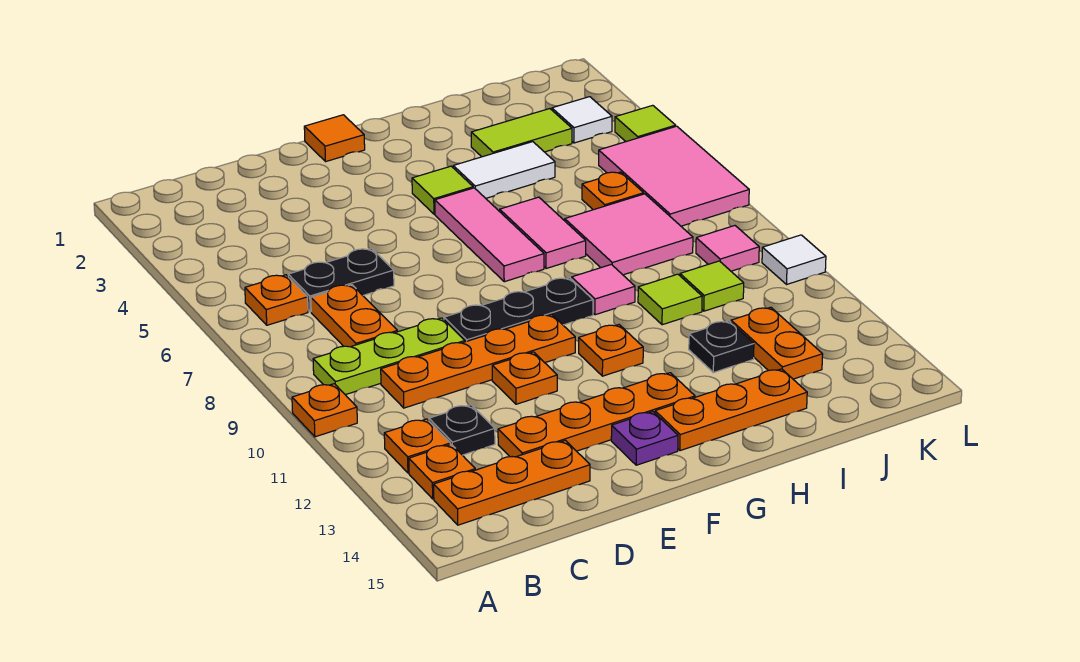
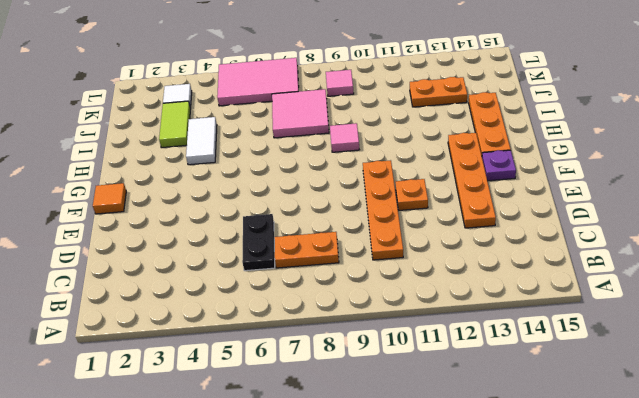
none -> orange plate A10 level 1
none -> orange plate B6 level 1
none -> lime plate B9:D9 level 1
none -> orange plate B12 level 1

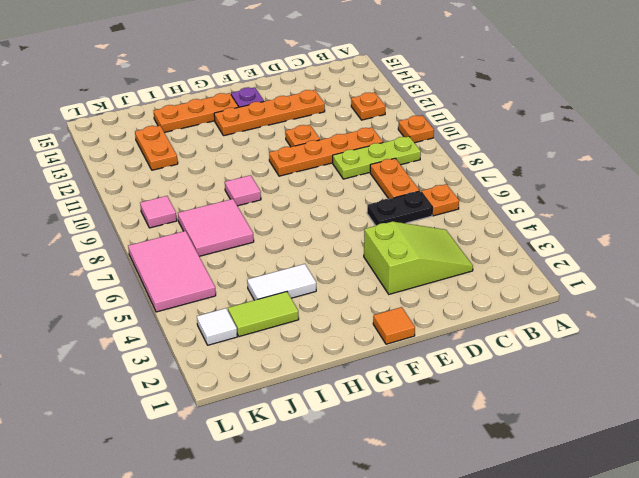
lime slope C3:E4 level 1 top E -> none
none -> orange plate B13 level 1
none -> orange plate B14:D14 level 1
none -> black plate C12 level 1
none -> black plate E9:G9 level 1

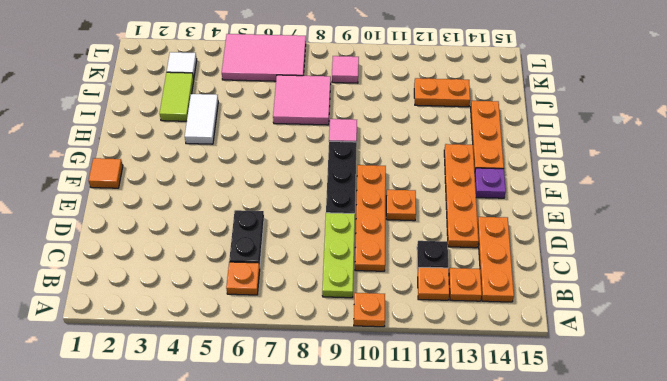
none -> orange plate C7:C8 level 1
none -> lime tile G4 level 1
none -> pink tile G5:G7 level 1
none -> orange plate G11 level 1

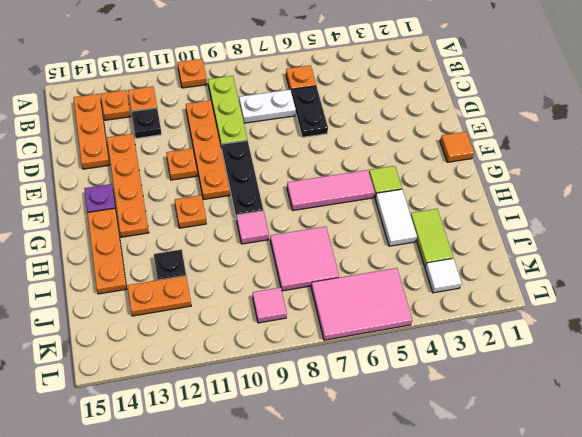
white plate C7:C8 level 1 -> orange plate C7:C8 level 1
none -> pink tile H6:H7 level 1
none -> lime tile I10 level 1
none -> orange plate J6 level 1
none -> lime tile J10 level 1

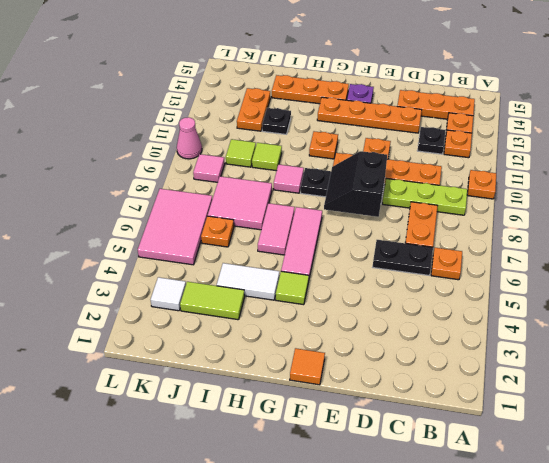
black slope E8:F9 level 2 top E -> none
pink cone L10 level 1 -> white tile L10 level 1
none -> lime tile L4 level 1

